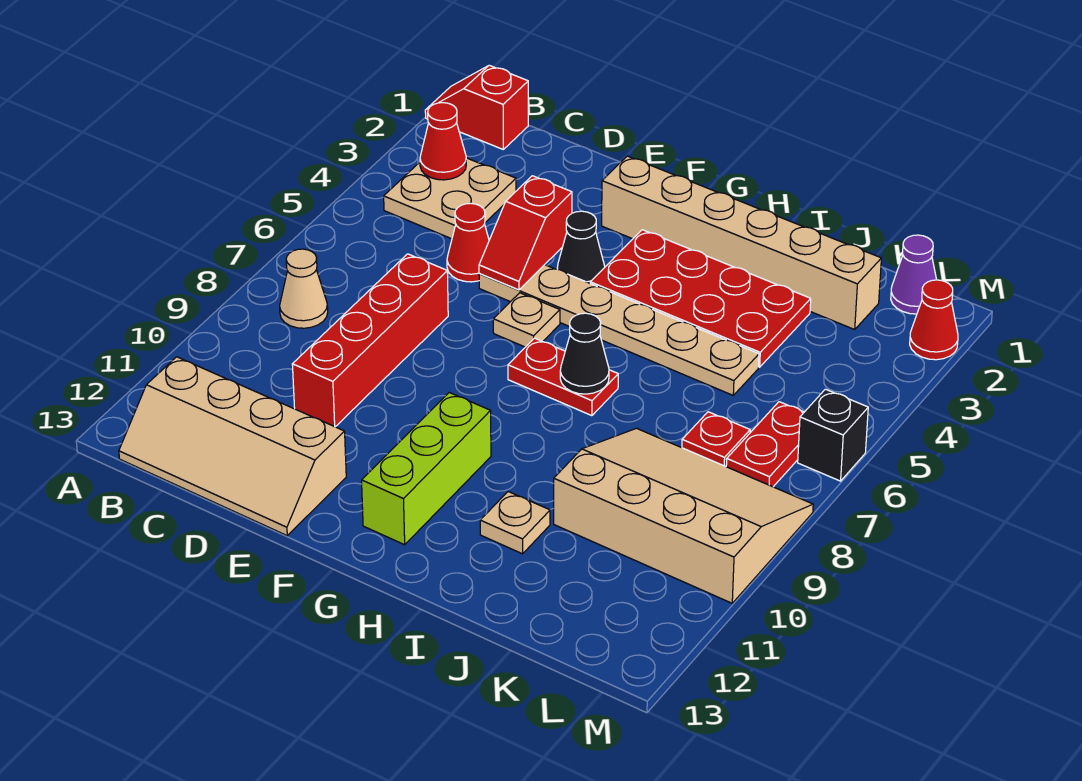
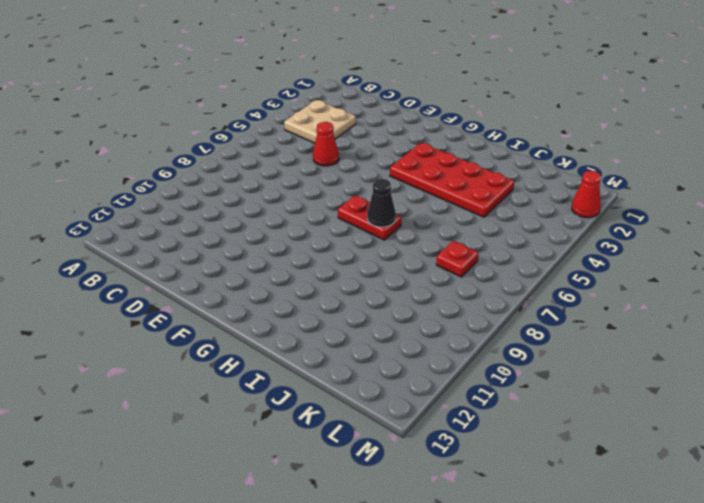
none -> red slope A1:B1 level 1 top B
none -> tan cone B8 level 1
none -> tan slope B12:E13 level 1 top 12

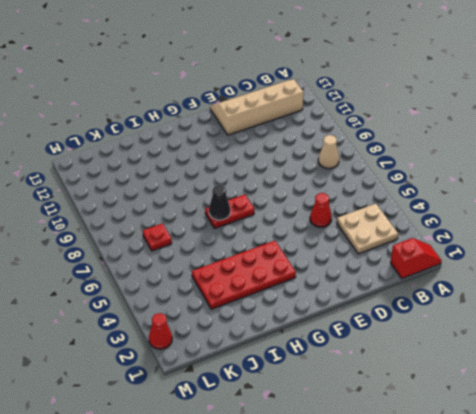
none -> red brick D7:D10 level 1
none -> tan plate E5:J5 level 1
none -> tan brick F2:K2 level 1

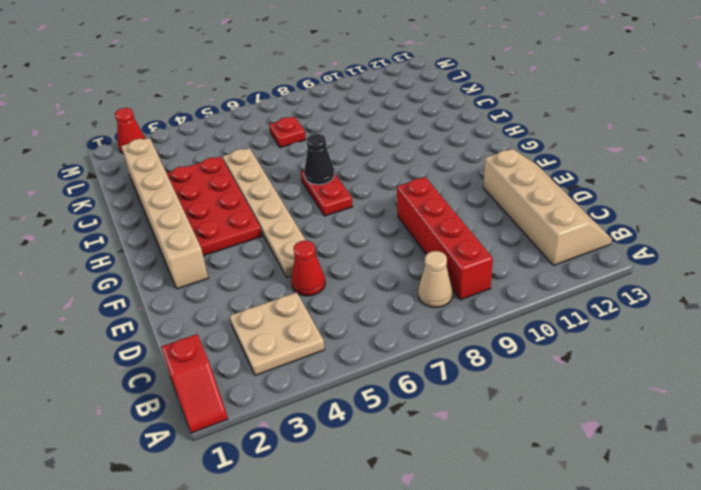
red brick B9:E9 level 1 -> red brick D7:D10 level 1
none -> black cone F4 level 1
none -> tan plate F6 level 1
none -> lime brick G10:G12 level 1

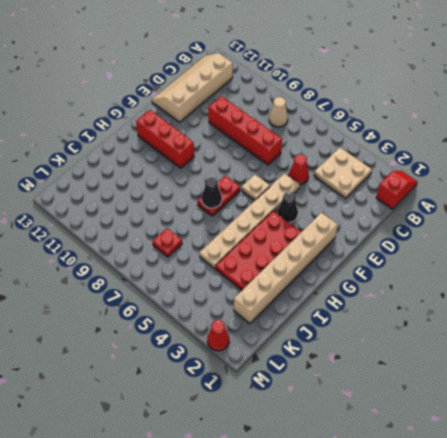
red brick G10:G12 level 1 -> lime brick G10:G12 level 1
none -> tan plate I11 level 1
none -> tan slope J8:M10 level 1 top 10
none -> purple cone L1 level 1

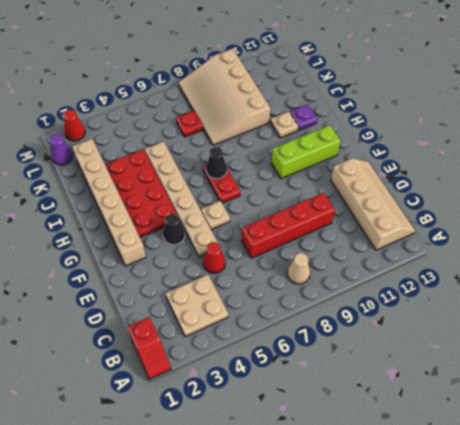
purple plate I12 level 1 -> none
none -> red plate L6:L7 level 1
none -> black brick M6 level 1
none -> red cone B3 level 2

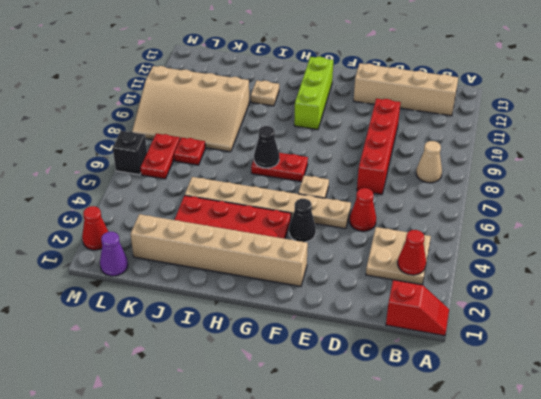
none -> red slope E4:E5 level 2 top 4

